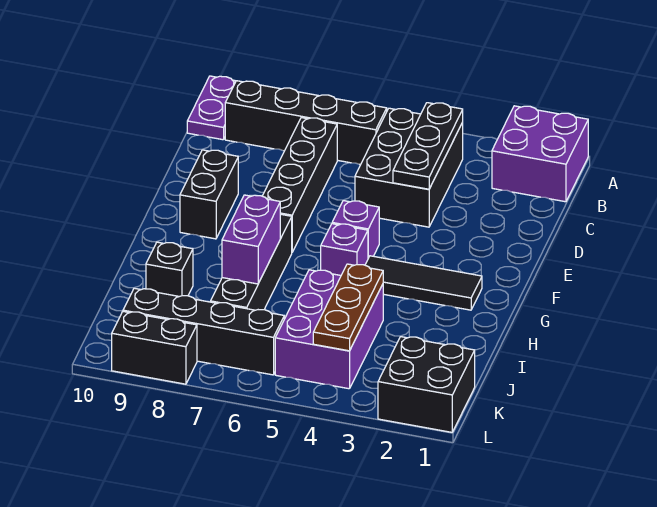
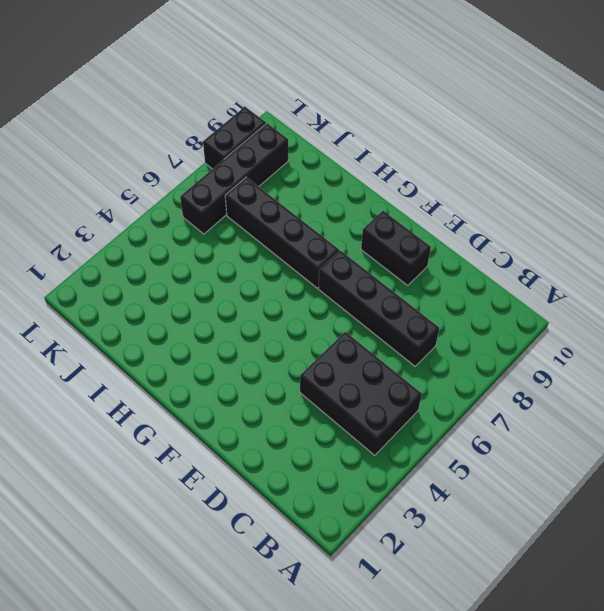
none -> purple brick A1:B2 level 1
none -> purple plate A10:B10 level 1
none -> black brick B6:B9 level 1

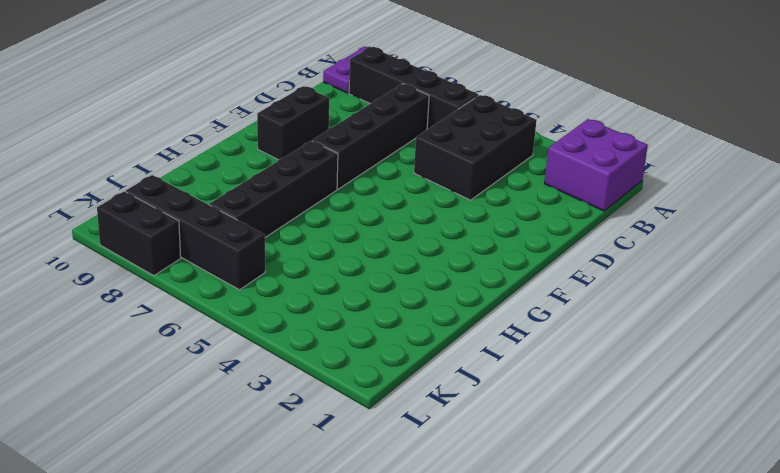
none -> purple brick F5 level 1
none -> black tile G2:G4 level 1
none -> purple brick G5 level 1

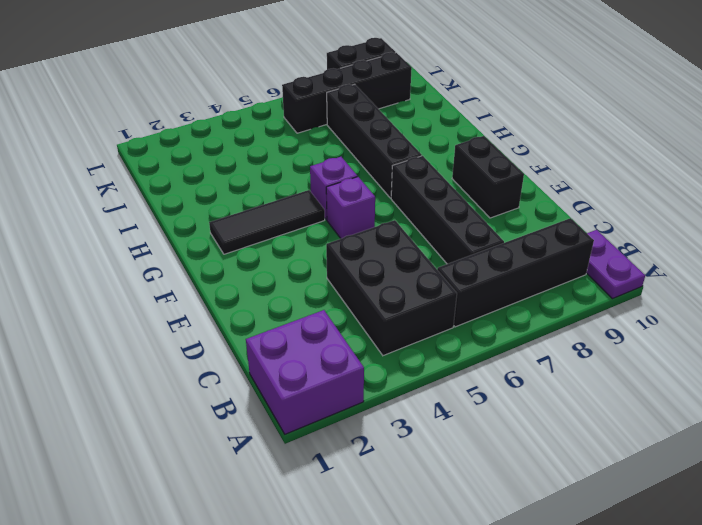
none -> purple brick I4:K5 level 1
none -> black brick I9 level 1
none -> black brick K1:L2 level 1

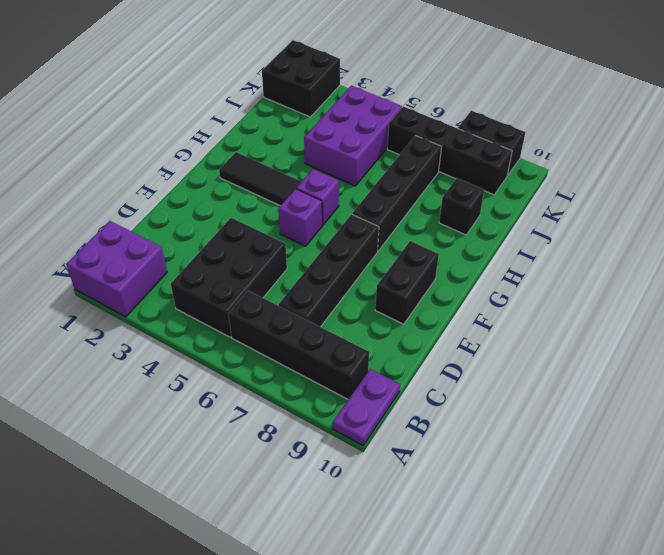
none -> black plate B4:D4 level 2
none -> purple brick H7:I7 level 2
none -> brown plate I4:K4 level 2

